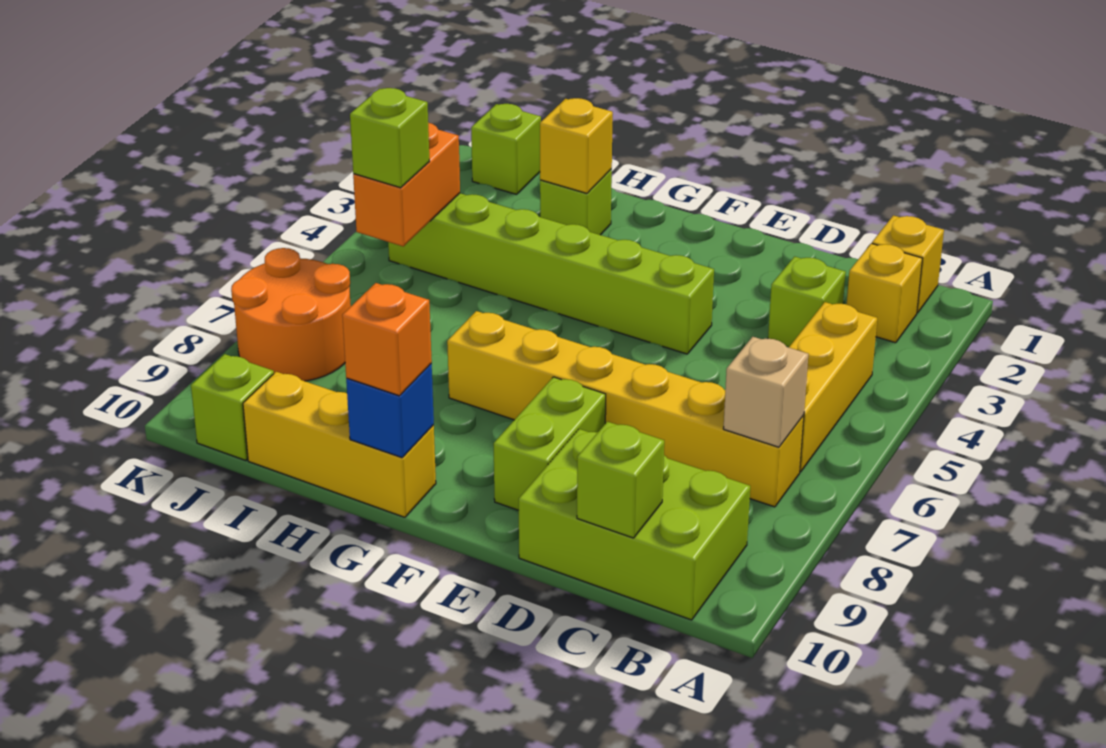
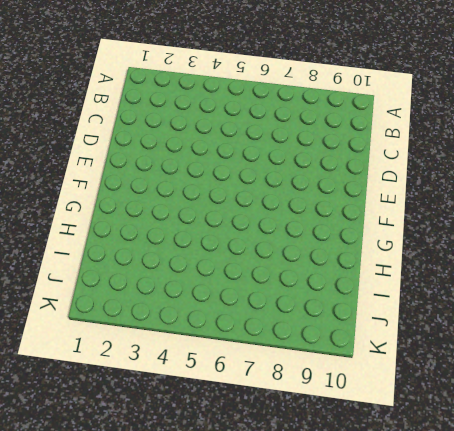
none -> yellow brick B1 level 1
none -> yellow brick B2 level 1
none -> yellow brick B4:B6 level 1

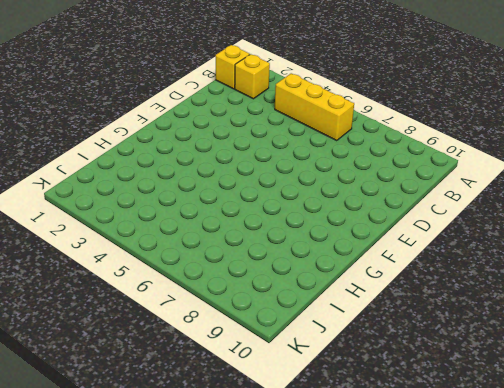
none -> yellow brick B7:G7 level 1
none -> lime brick B9:D10 level 1
none -> lime brick C3 level 1

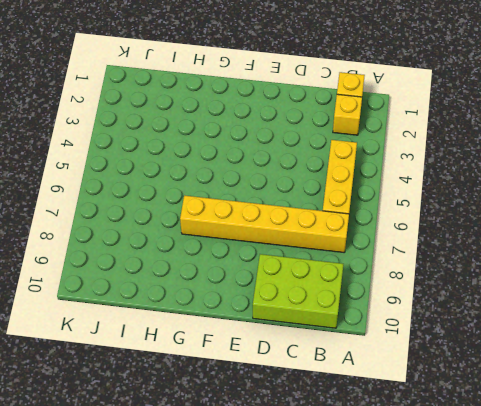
none -> lime brick C3 level 1
none -> lime brick E4:J4 level 1
none -> lime brick E8:E9 level 1

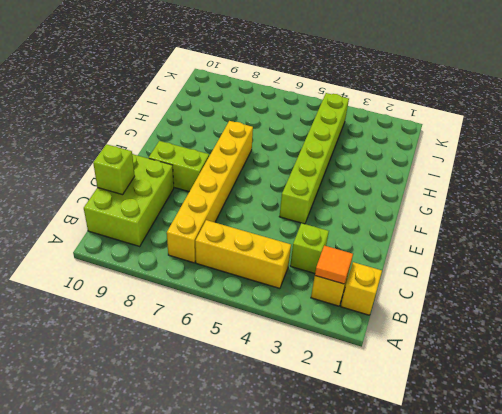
orange tile B2 level 2 -> none
none -> yellow brick G10:I10 level 1
none -> lime brick H2 level 1
none -> lime brick J1 level 1

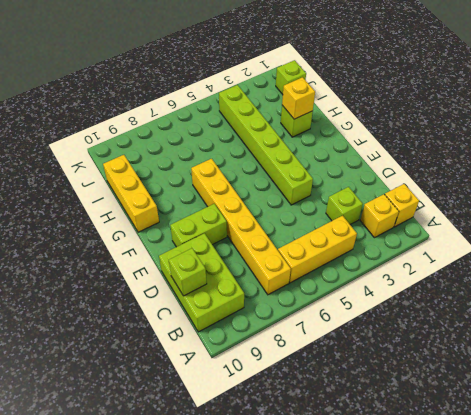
none -> orange round brick J7:K8 level 1
none -> lime brick J10 level 1
none -> tan brick B7 level 2

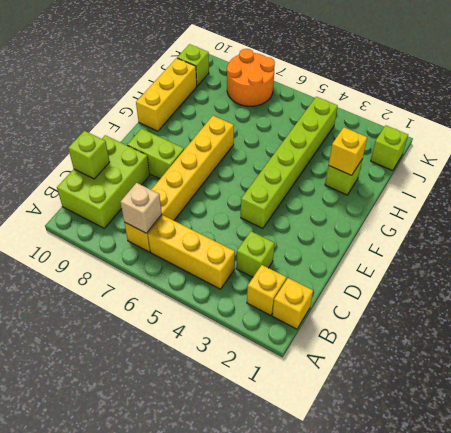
none -> blue brick G10 level 2
none -> orange brick J4:J5 level 2
none -> orange brick G10 level 3

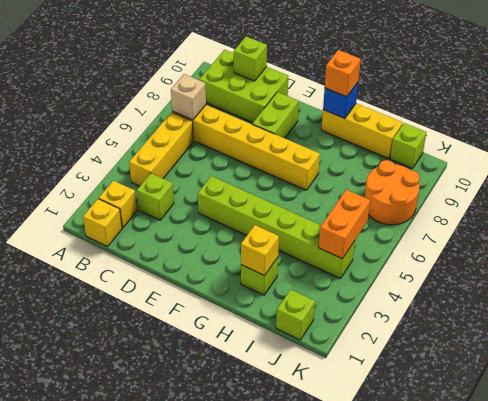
none -> lime brick J5 level 3

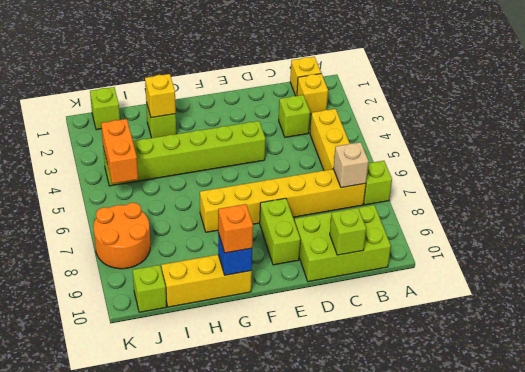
lime brick A7 level 1 -> lime brick J5 level 3

